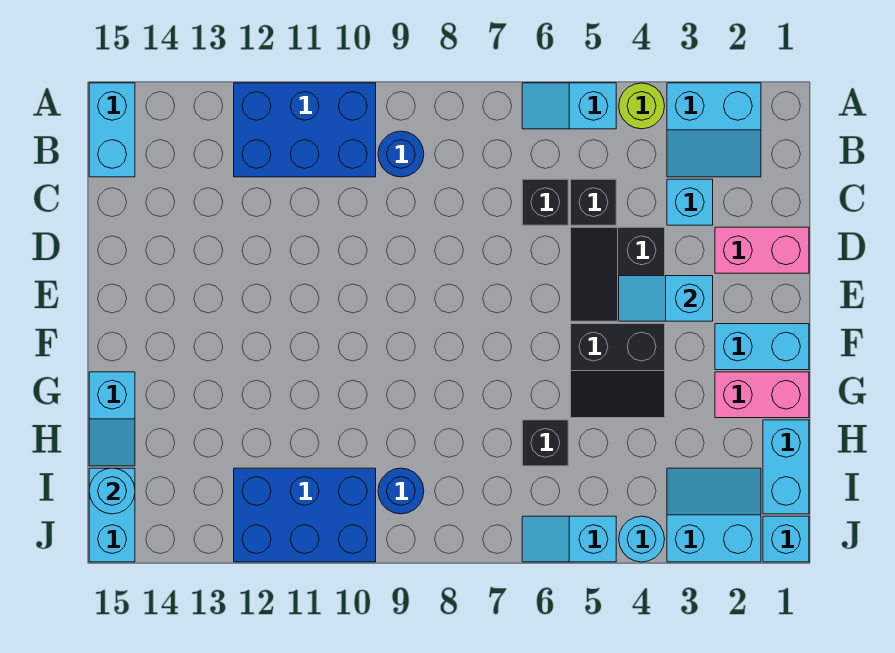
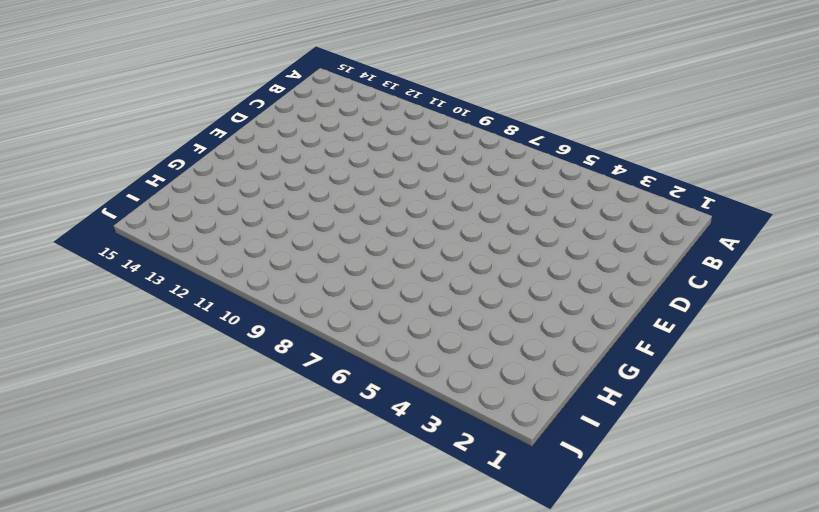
none -> cyan slope A2:B3 level 1 top A
none -> lime round brick A4 level 1
none -> cyan slope A5:A6 level 1 top 5

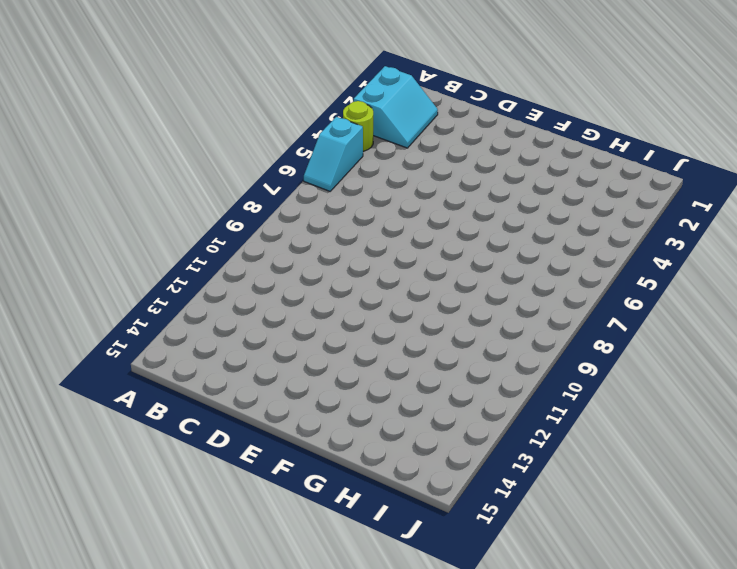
none -> blue brick A10:B12 level 1
none -> cyan brick A15:B15 level 1
none -> blue round brick B9 level 1

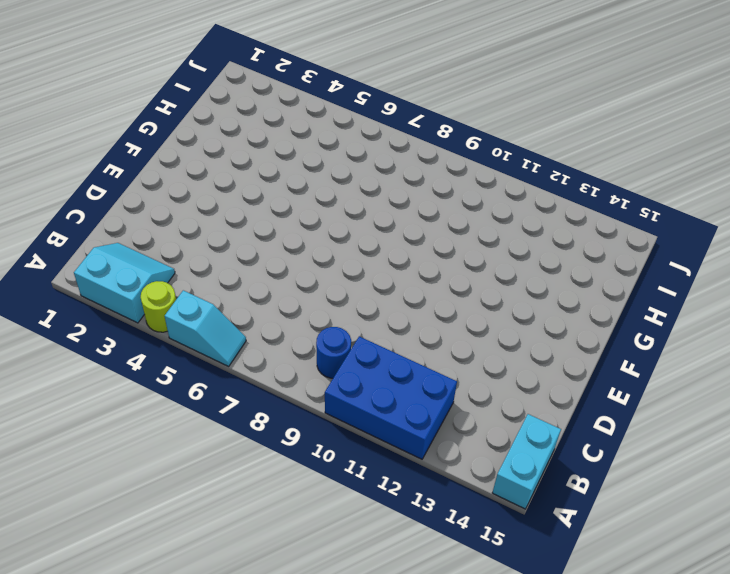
none -> cyan brick C3 level 1
none -> black brick C5 level 1
none -> black brick C6 level 1

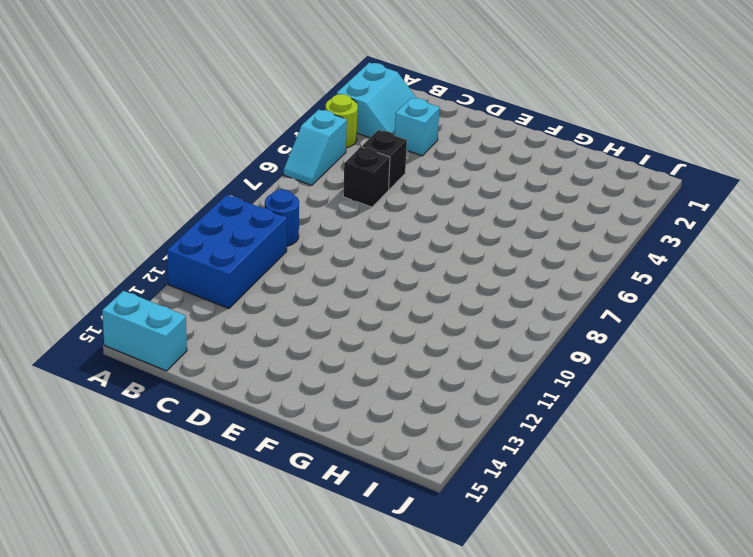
none -> pink brick D1:D2 level 1
none -> black slope D4:E5 level 1 top 4
none -> cyan brick F1:F2 level 1

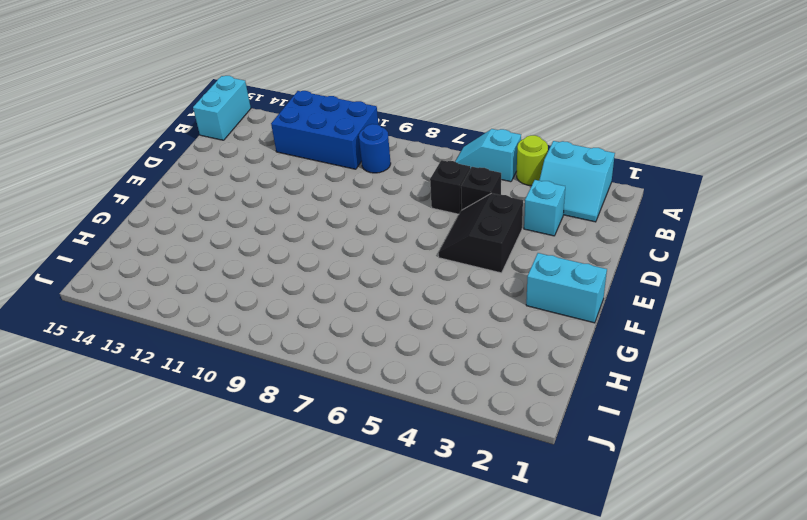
none -> pink brick D1:D2 level 1
none -> black slope F4:G5 level 1 top F
none -> pink brick G1:G2 level 1

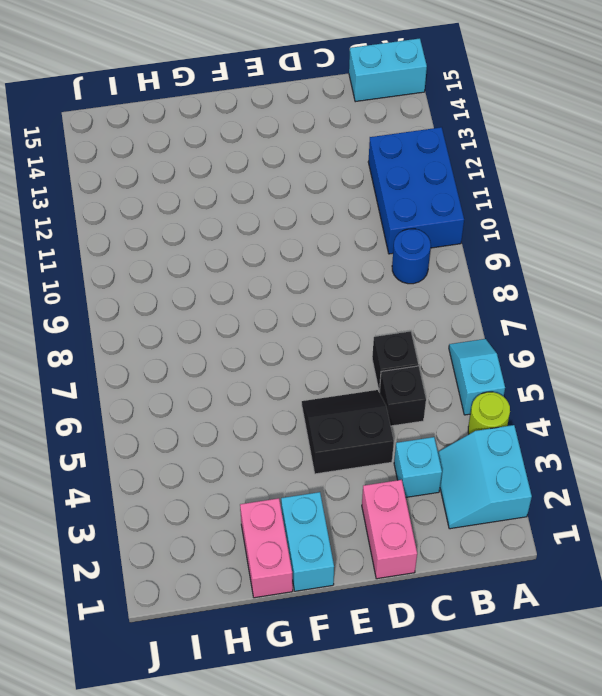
none -> black slope F4:G5 level 1 top F
none -> cyan slope G15:H15 level 1 top G
none -> cyan brick H1:I1 level 1

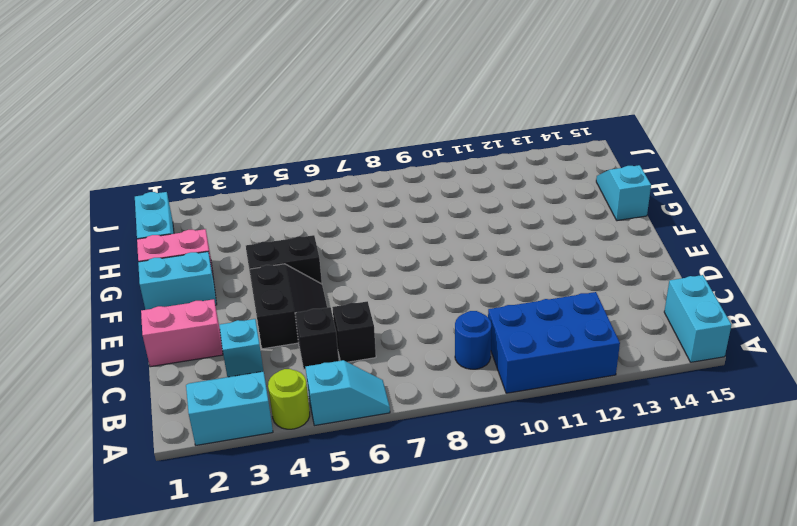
none -> black brick H6 level 1
none -> cyan slope I2:J3 level 1 top J
none -> blue round brick I9 level 1

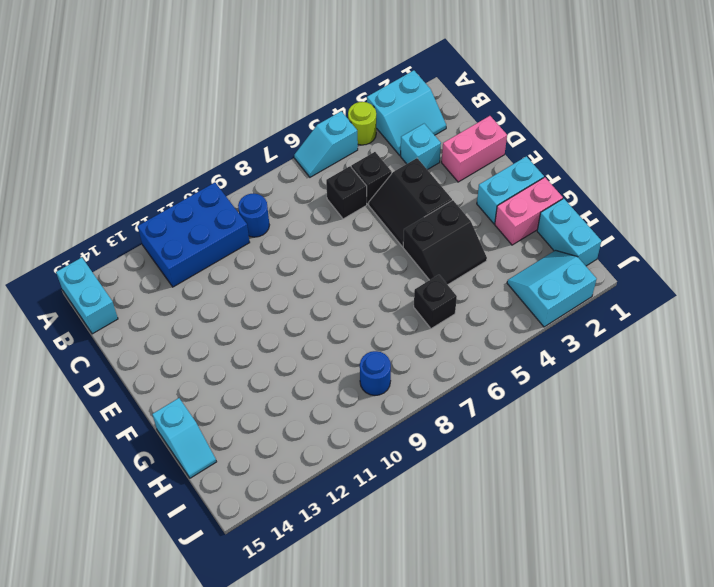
none -> blue brick I10:J12 level 1
none -> cyan brick I15:J15 level 1
none -> cyan brick J1 level 1

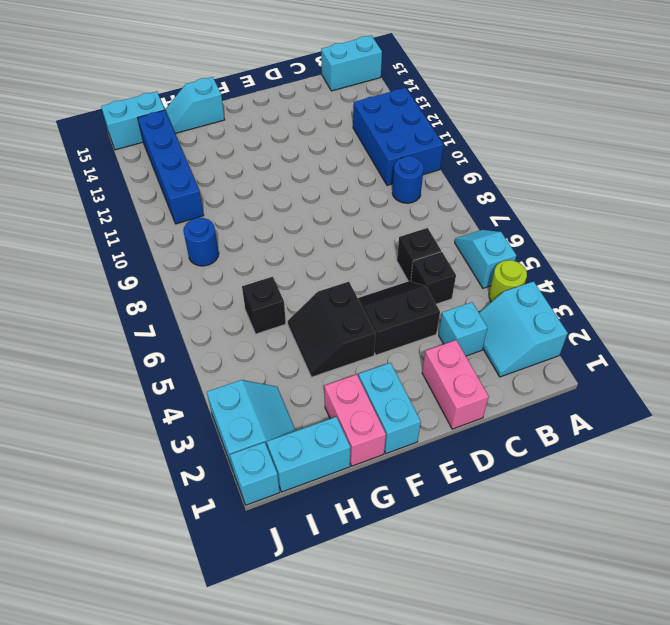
blue brick I11:I14 level 1 -> blue brick I10:J12 level 1
none -> cyan round brick J4 level 1
none -> cyan slope J5:J6 level 1 top 5
none -> cyan slope E3:E4 level 2 top 3

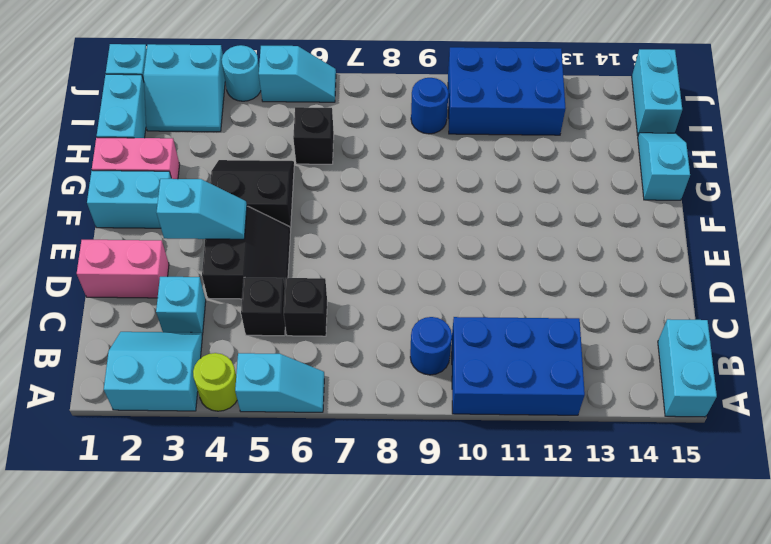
none -> cyan round brick I15 level 2

